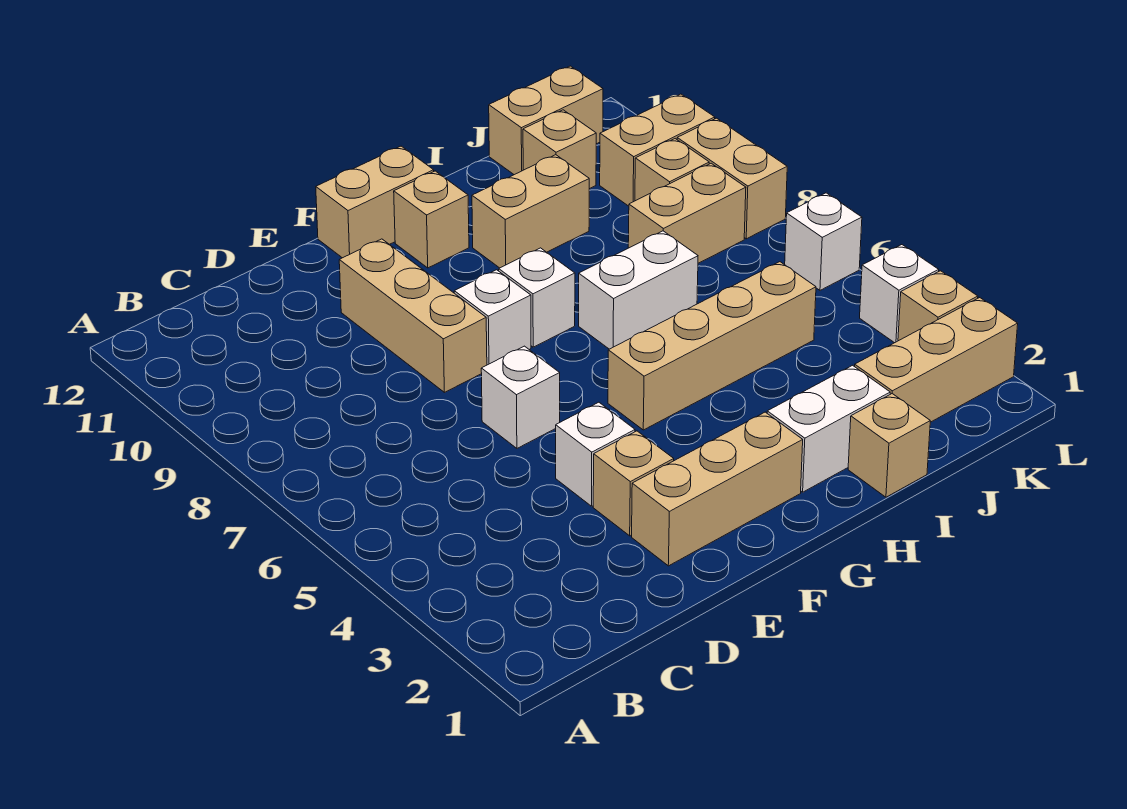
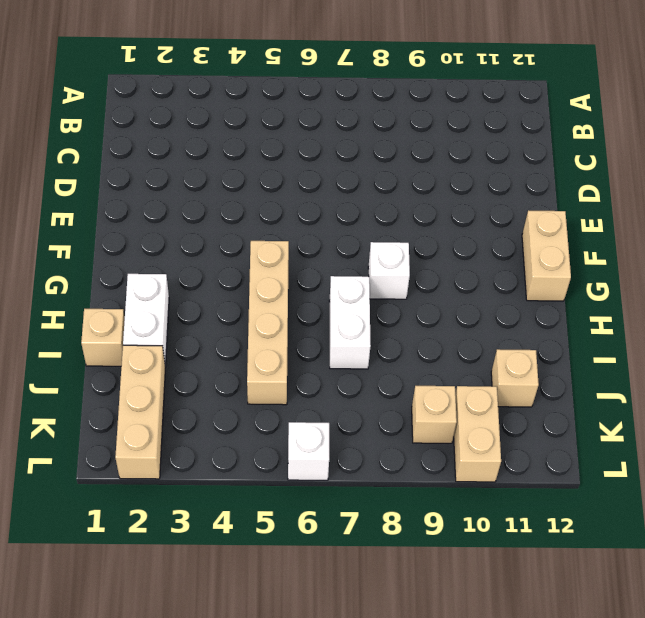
none -> tan brick E2:G2 level 1
none -> tan brick E3 level 1
none -> white brick E4 level 1

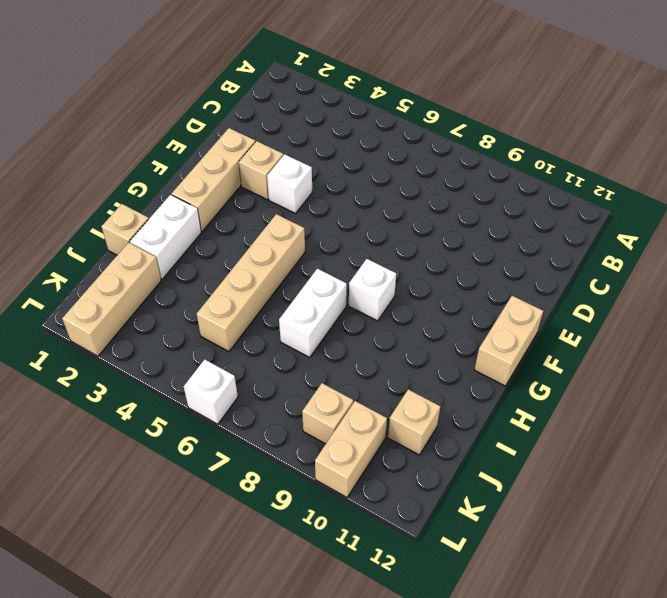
none -> white brick E6 level 1
none -> tan brick E8:E10 level 1
none -> white brick F8 level 1

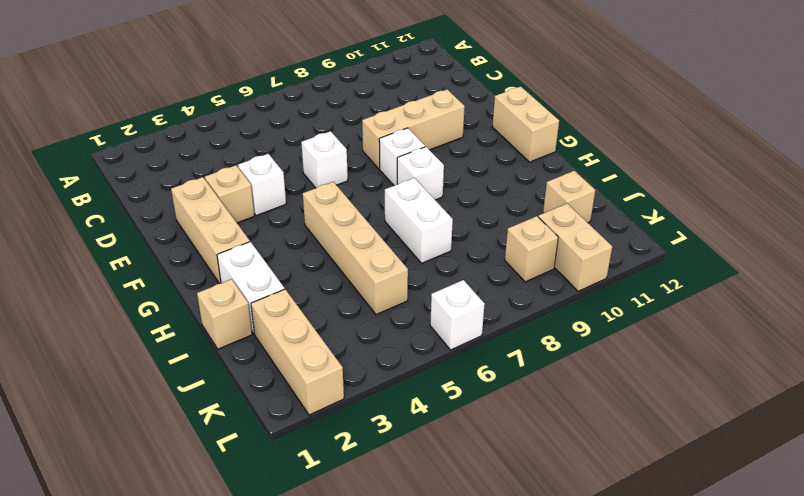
none -> tan brick G11 level 1
none -> tan brick H10:I10 level 1
none -> tan brick J8:K8 level 1

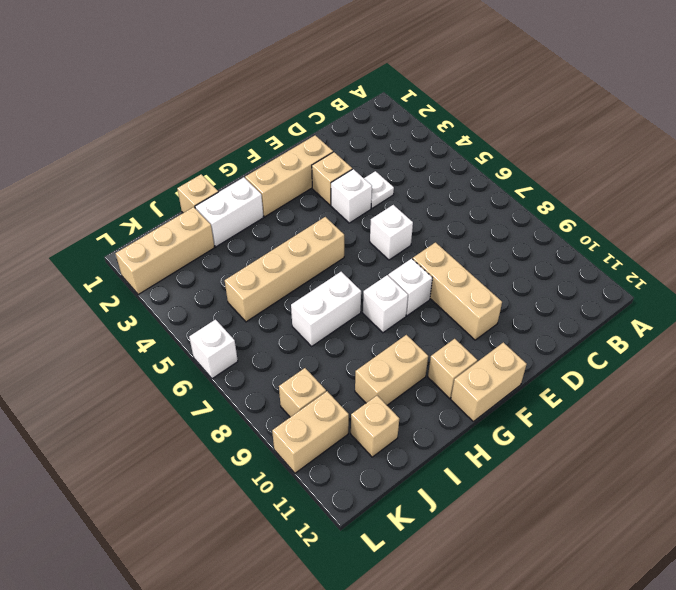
white plate D4 level 1 -> none
none -> tan brick J8:K8 level 1
none -> tan brick J12:K12 level 1
none -> tan brick L3 level 1

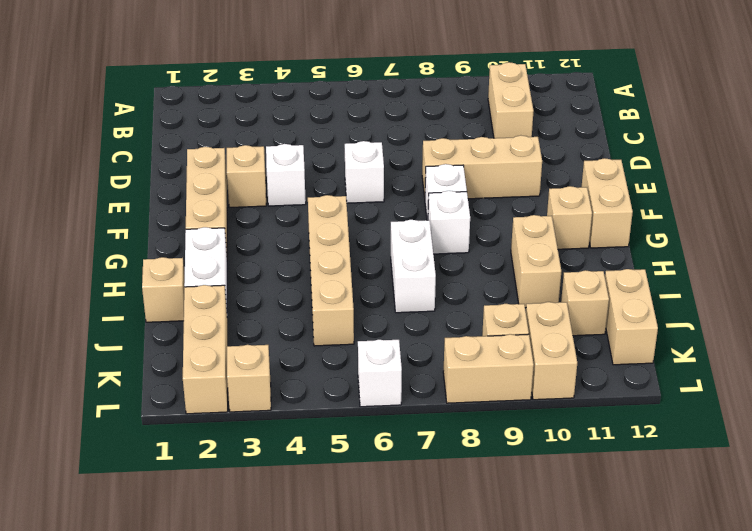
tan brick B10:C10 level 1 -> tan brick J8:K8 level 1
none -> white brick L4 level 1

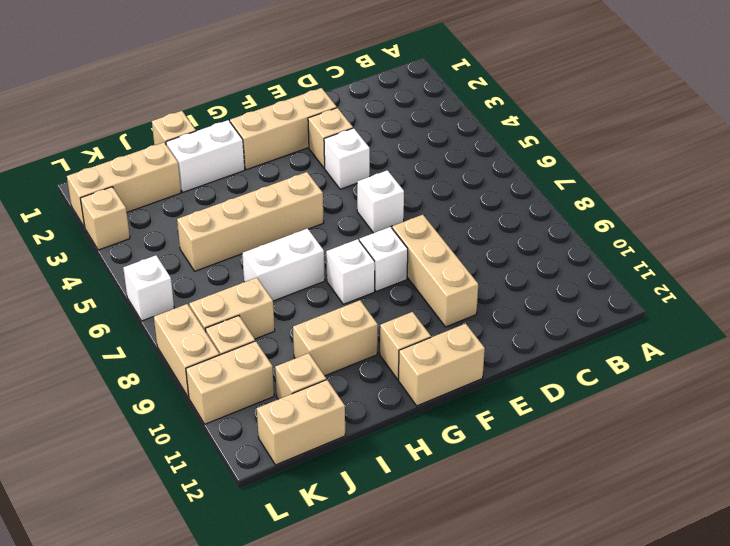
none -> white brick L4 level 1

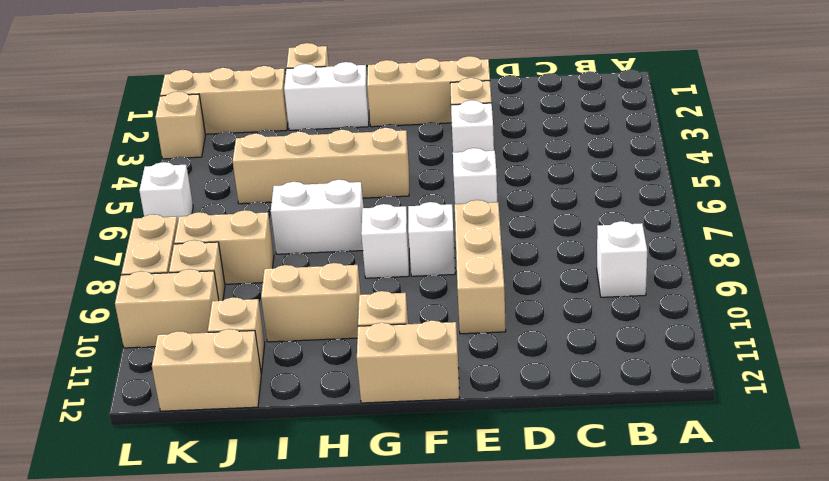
white brick B9 level 1 -> white brick L4 level 1

